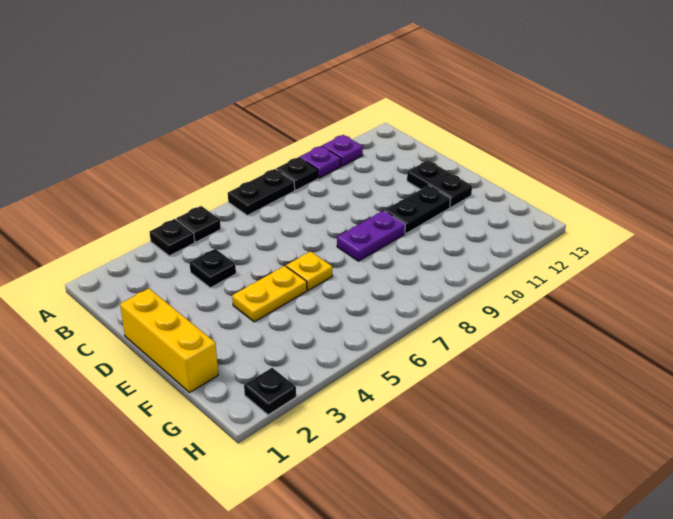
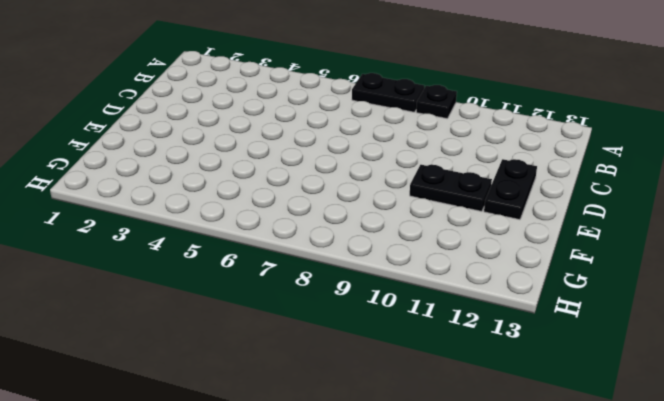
none -> black plate A4 level 1
none -> black plate A5 level 1
none -> purple plate A10 level 1

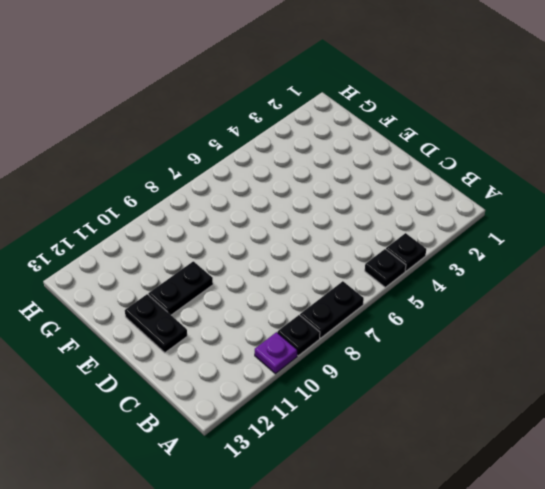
none -> purple plate A11 level 1
none -> black plate C4 level 1
none -> yellow brick D1:F1 level 1

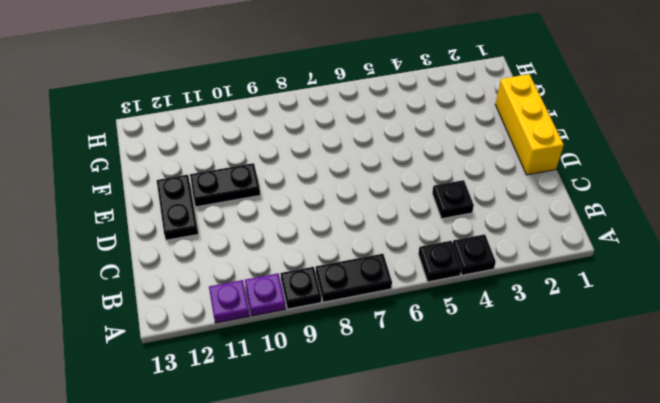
none -> yellow plate E4:E5 level 1
none -> yellow plate E6 level 1
none -> purple plate E8:E9 level 1

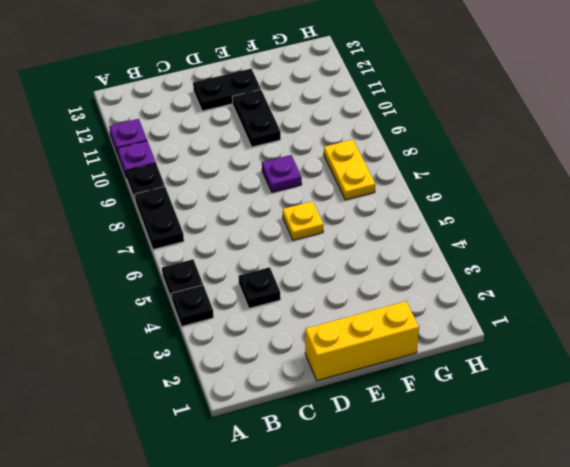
purple plate E8 level 1 -> purple plate E8:E9 level 1
yellow plate G7:G8 level 1 -> yellow plate E4:E5 level 1
none -> black plate H2 level 1

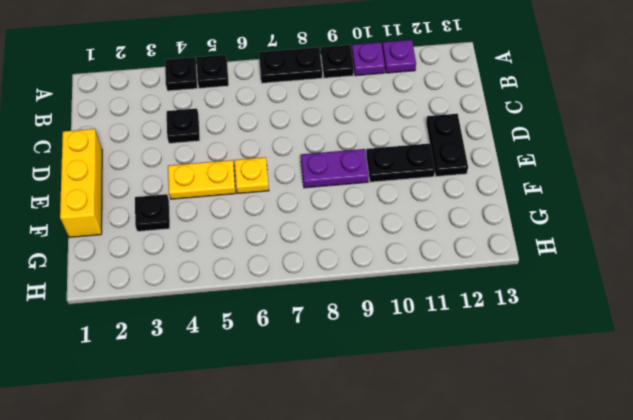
black plate F3 level 1 -> black plate H2 level 1

